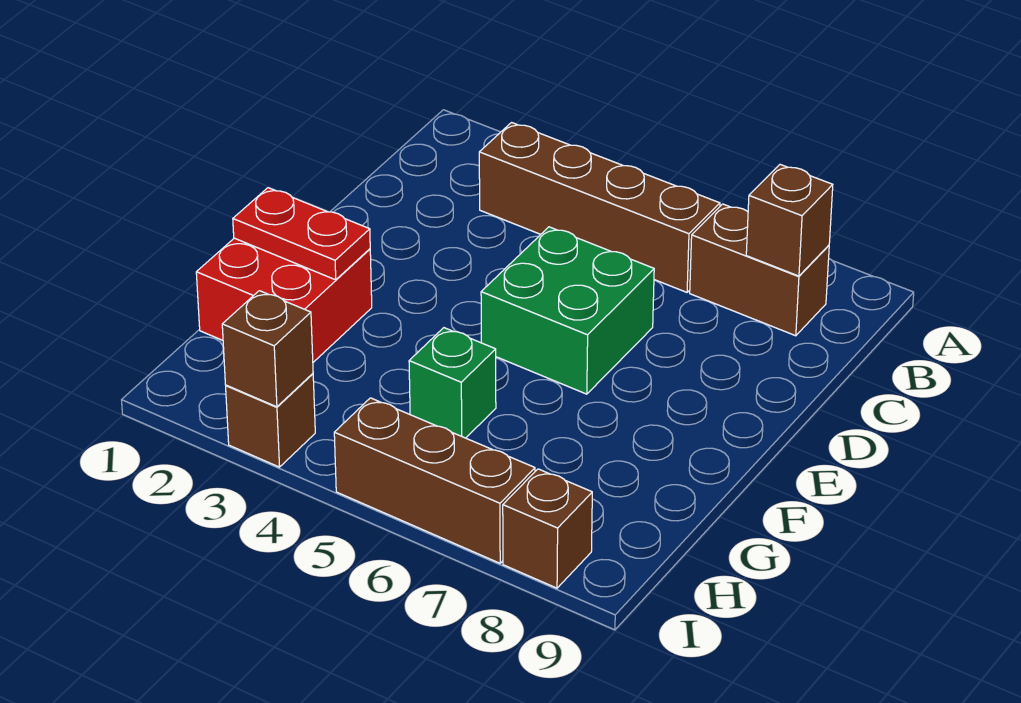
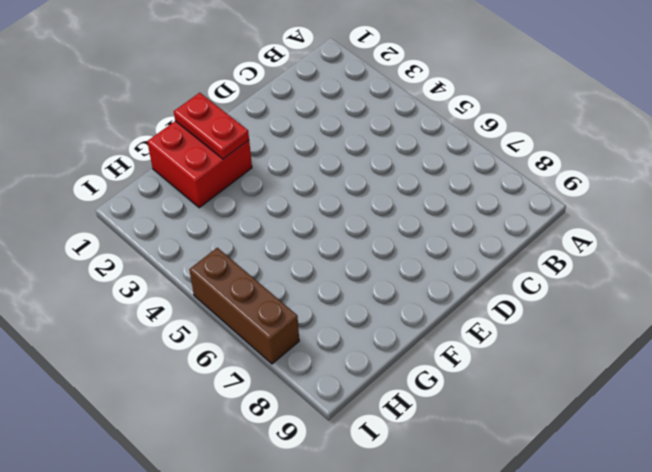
none -> brown brick B3:B6 level 1
none -> brown brick B7:B8 level 1

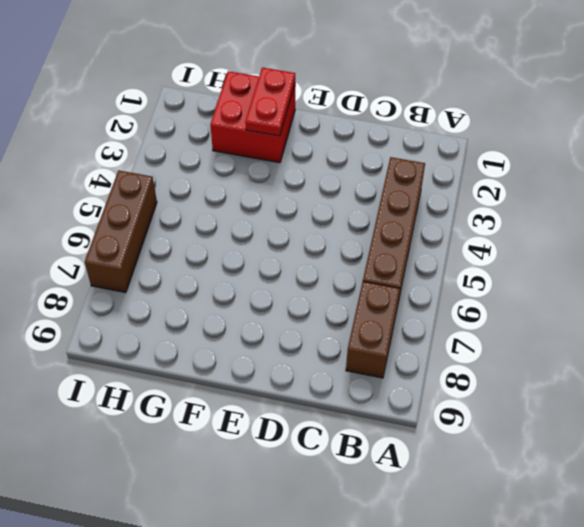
none -> green brick D5:E6 level 1
none -> green brick G5 level 1

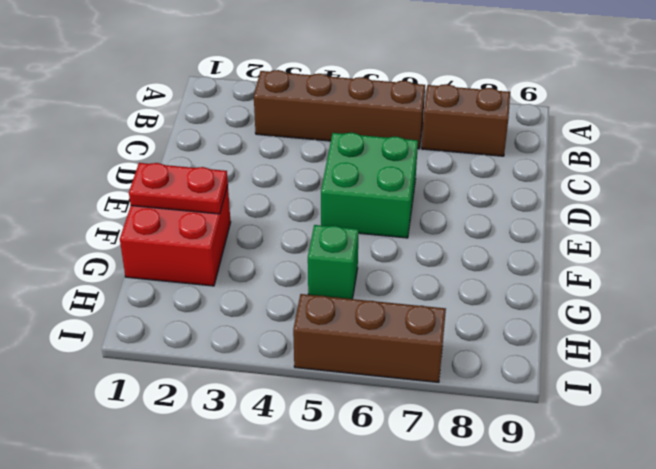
none -> brown brick I3 level 1
none -> brown brick I8 level 1

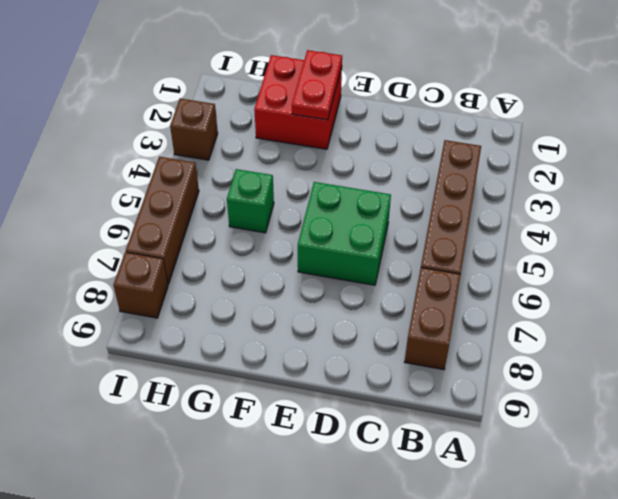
none -> brown brick B8 level 2
none -> brown brick I3 level 2

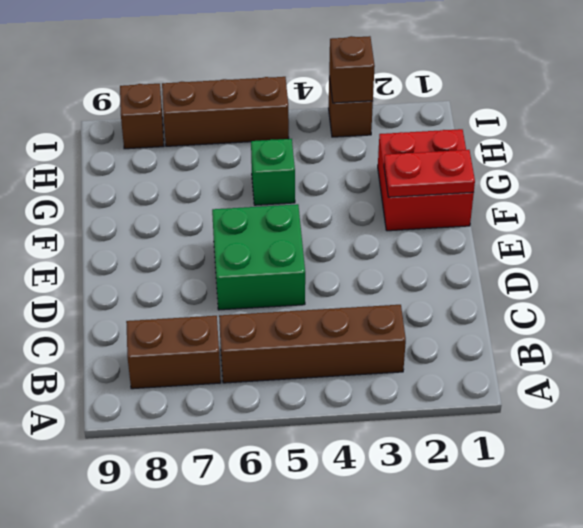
none -> brown brick B8 level 2

